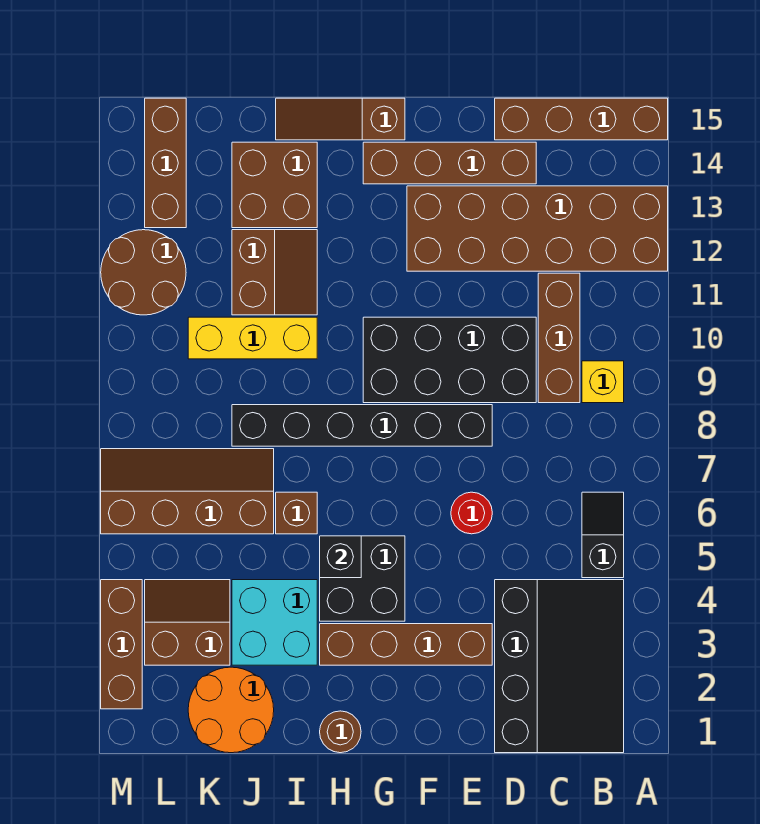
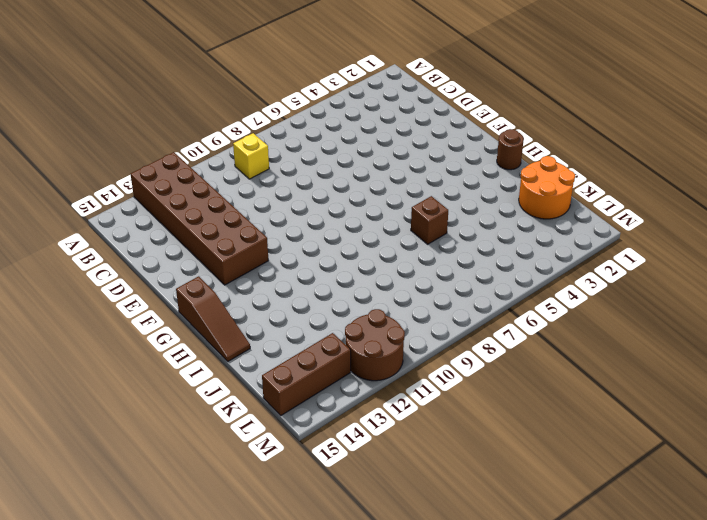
none -> brown brick A15:D15 level 1
none -> black slope B1:D4 level 1 top D
none -> black slope B5:B6 level 1 top 5

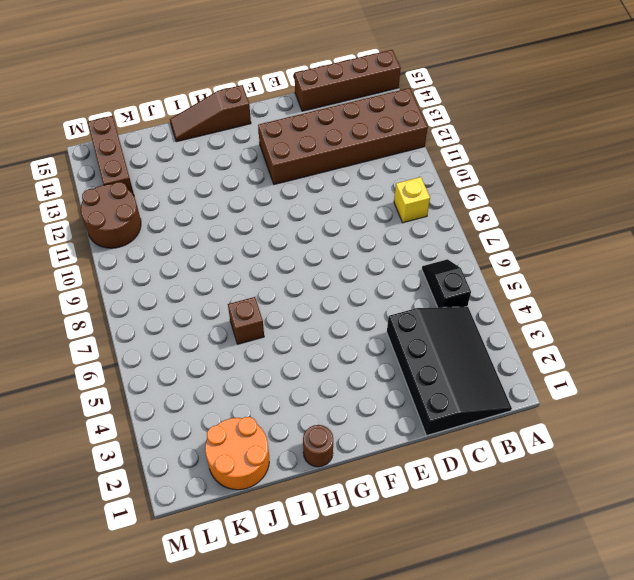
none -> brown brick C9:C11 level 1
none -> black brick D9:G10 level 1
none -> brown brick D14:G14 level 1

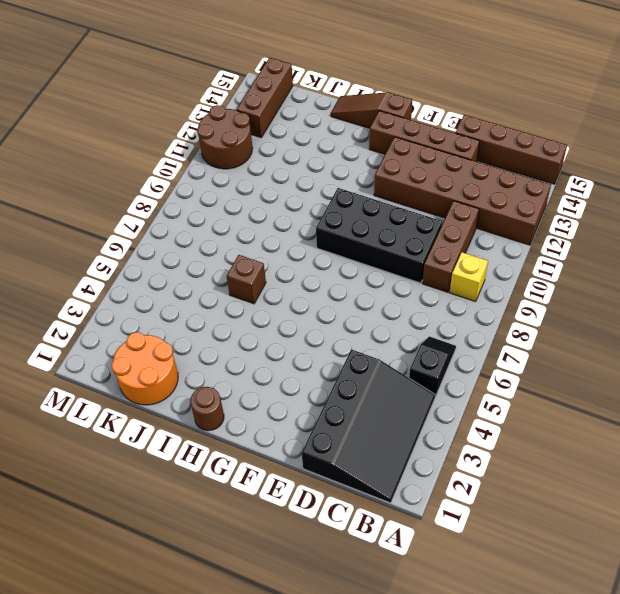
none -> brown brick E3:H3 level 1
none -> red round brick E6 level 1
none -> black brick E8:J8 level 1

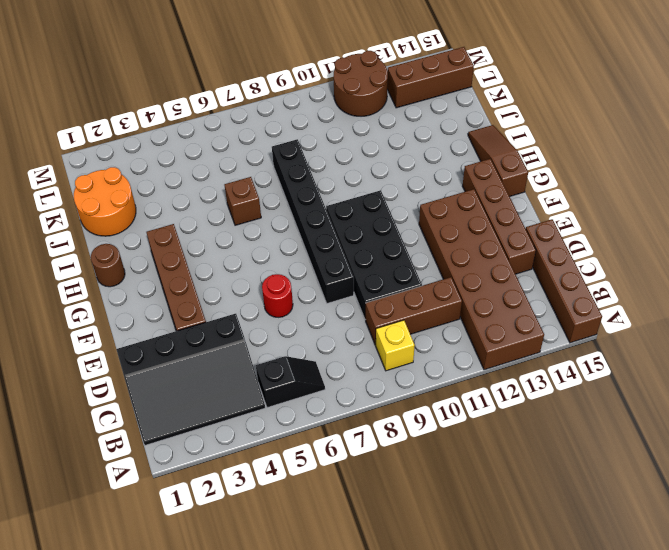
none -> black brick G4:H5 level 1
none -> cyan brick I3:J4 level 1
none -> yellow brick I10:K10 level 1

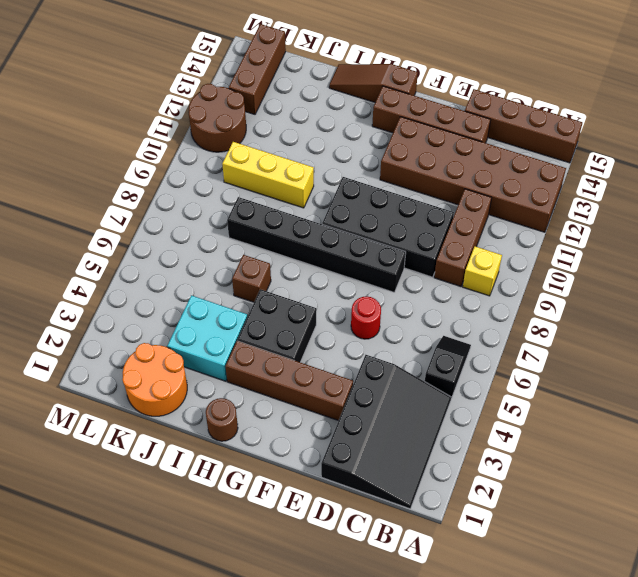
none -> brown slope I11:J12 level 1 top J
none -> brown brick I13:J14 level 1
none -> brown slope J6:M7 level 1 top 6

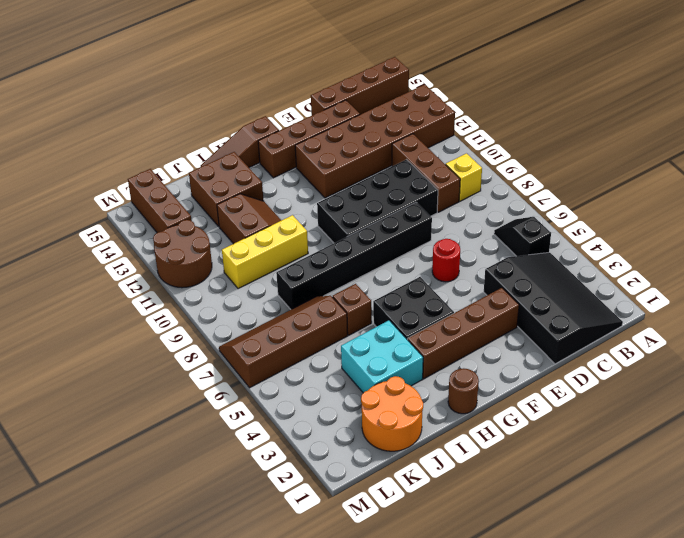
none -> brown slope K3:L4 level 1 top 3
none -> brown brick M2:M4 level 1
none -> black brick H5 level 2

